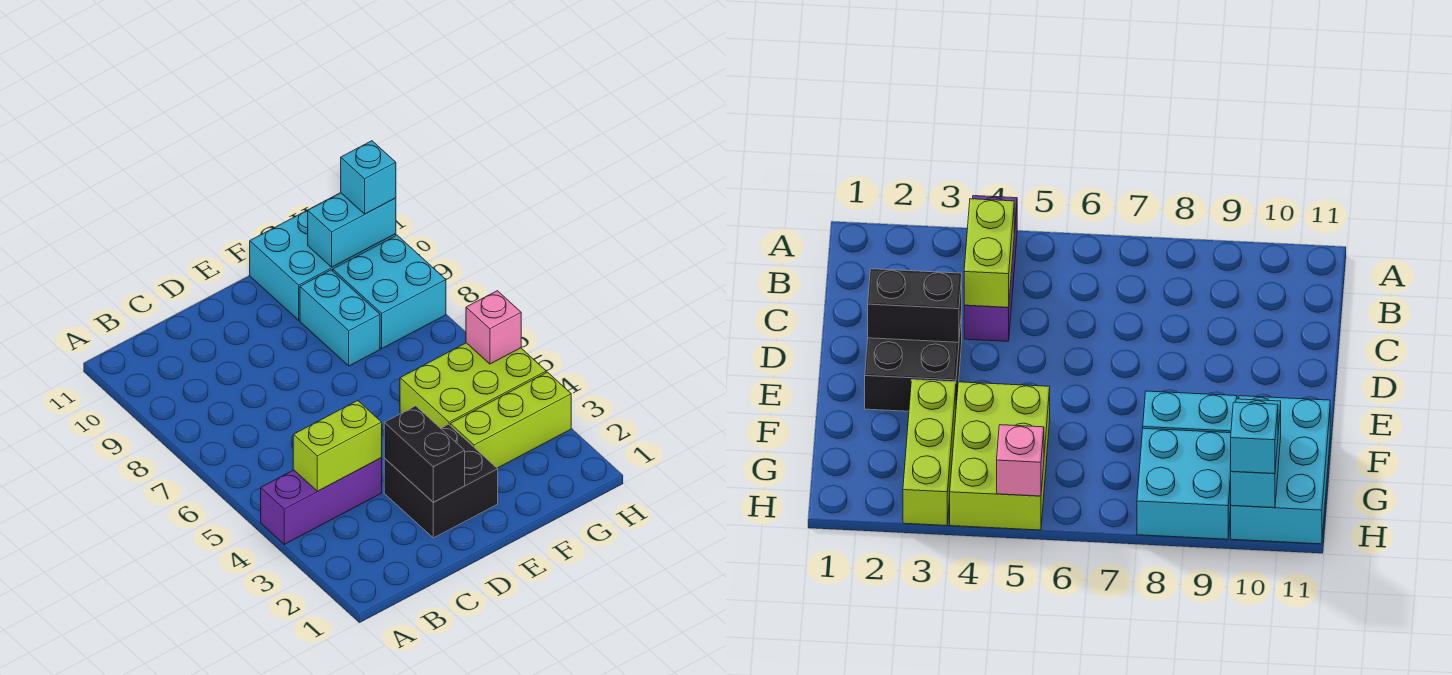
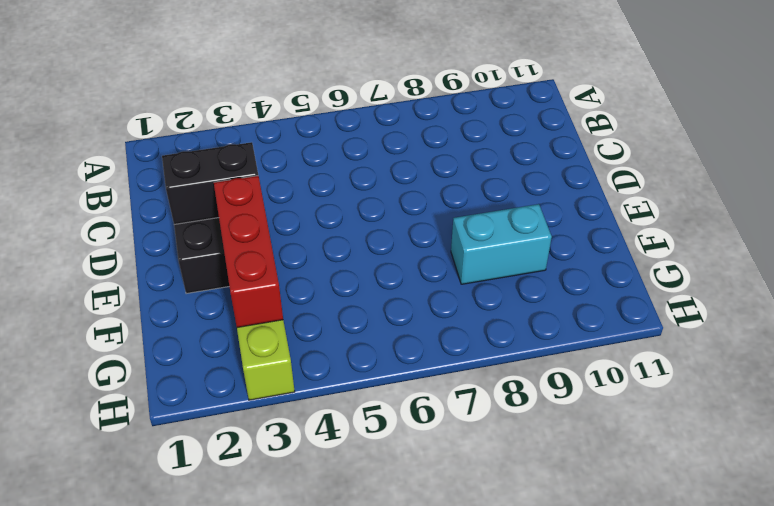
red brick E3:G3 level 2 -> none
none -> purple brick A4:C4 level 1
none -> lime brick F4:H5 level 1
none -> cyan brick F10:H11 level 1

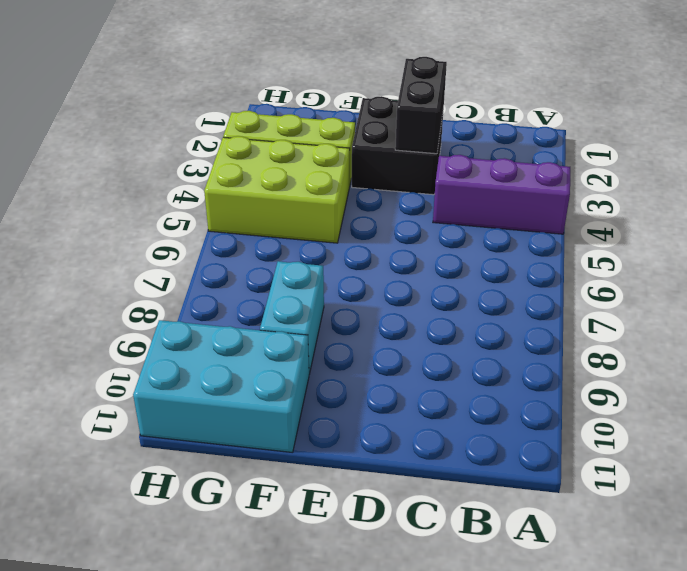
none -> cyan brick G8:H9 level 1
none -> lime brick B4:C4 level 2
none -> cyan brick G10:H10 level 2

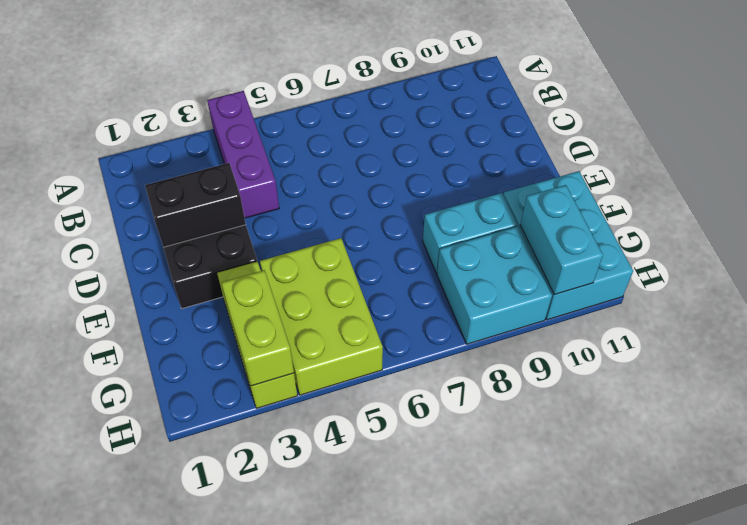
lime brick G3:H3 level 2 -> lime brick B4:C4 level 2
none -> pink brick H5 level 2
none -> cyan brick H10 level 3

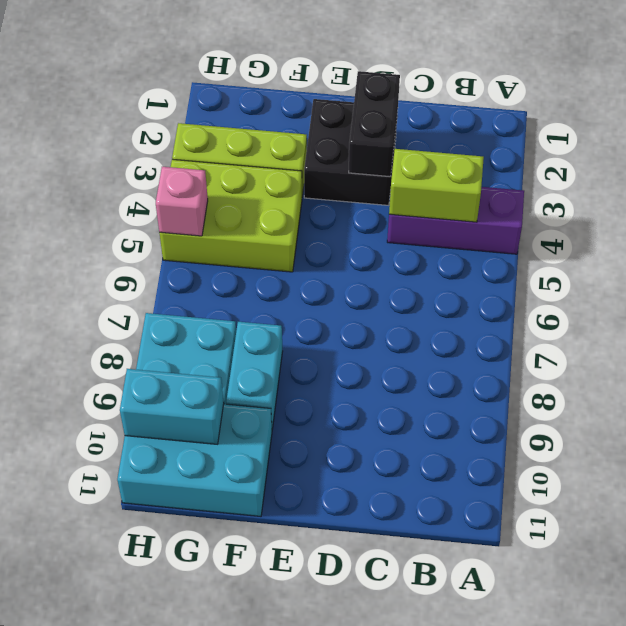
none -> cyan brick H10 level 3

